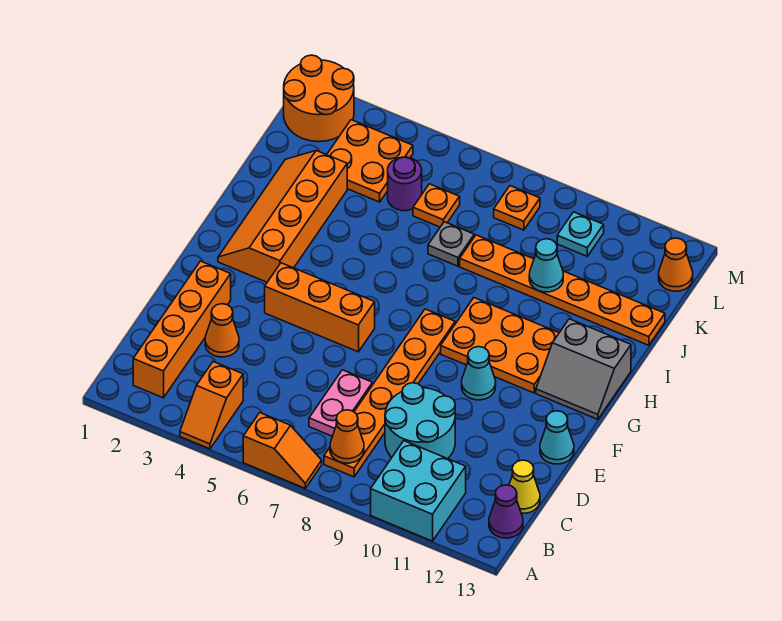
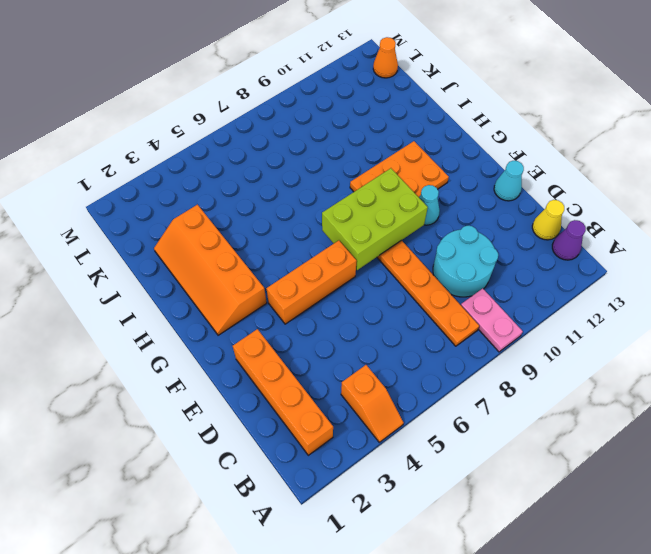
pink plate A9:B9 level 1 -> pink plate C7:D7 level 1
lime brick F7:G9 level 2 -> none
none -> orange slope A6:A7 level 1 top 6
none -> cyan brick A10:B11 level 1
none -> orange cone D3 level 1

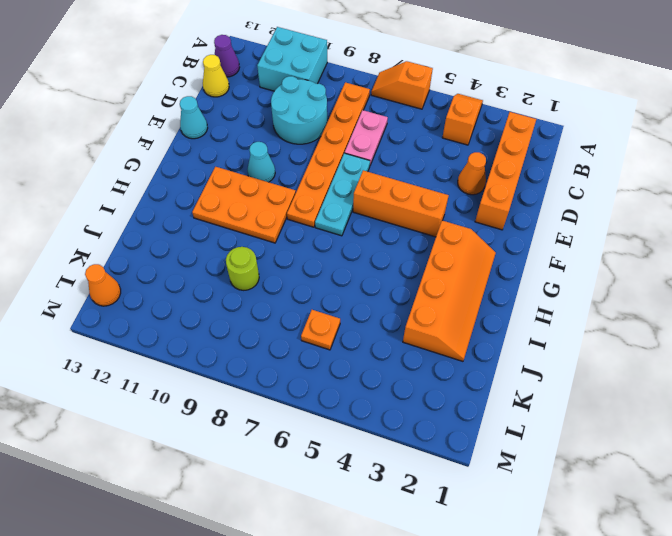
cyan plate E7:G7 level 1 -> none
lime round brick J9 level 1 -> orange plate J8:J13 level 1
none -> grey slope G12:H13 level 1 top H
none -> grey plate J7 level 1
none -> orange plate K3:L4 level 1

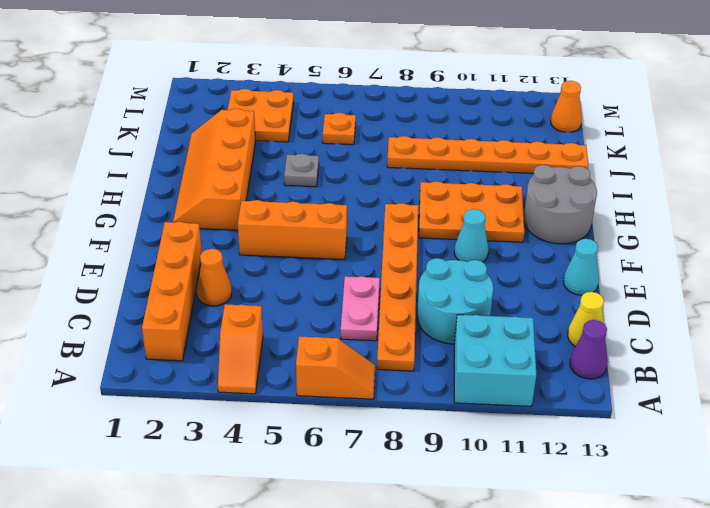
grey round brick G12:H13 level 1 -> grey slope G12:H13 level 1 top H
grey plate I5 level 1 -> grey plate J7 level 1
none -> purple round brick K5 level 1
none -> orange round brick L1:M2 level 1
none -> orange plate L8 level 1

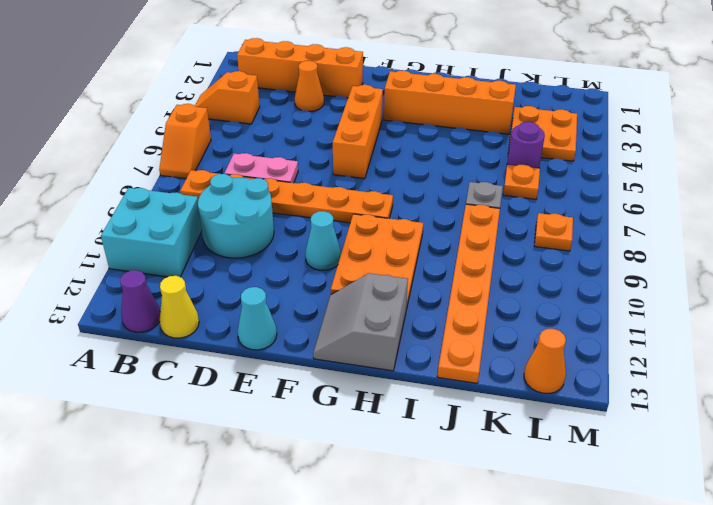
none -> orange round brick L1:M2 level 1
none -> cyan plate L10 level 1
none -> orange cone B8 level 2

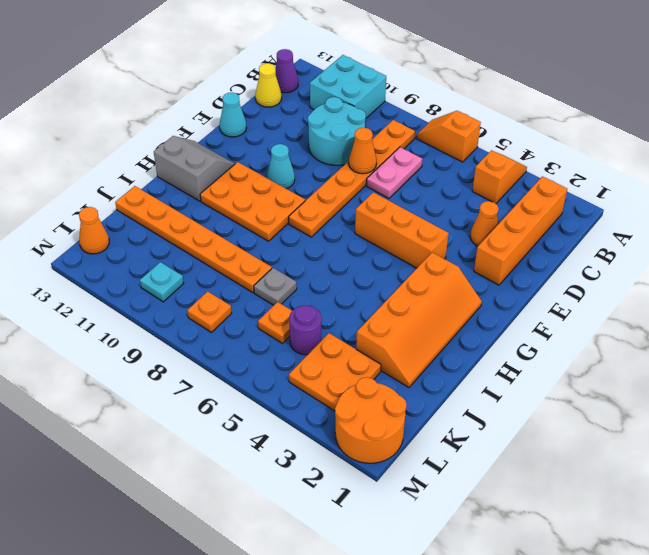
orange cone D8 level 2 -> orange cone B8 level 2
none -> cyan cone J10 level 2

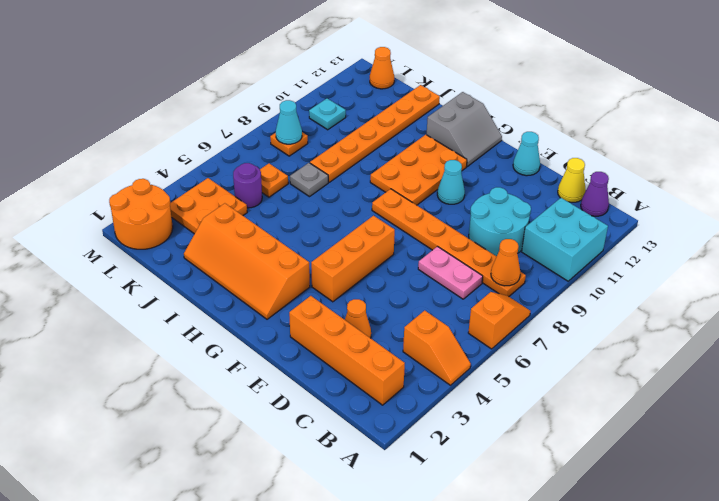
cyan cone L8 level 2 -> cyan cone J10 level 2

